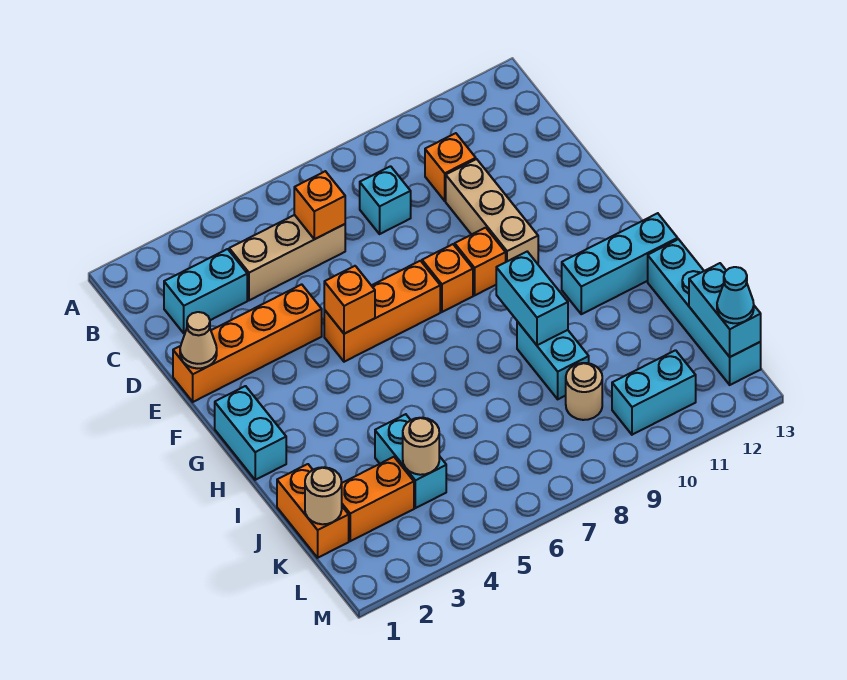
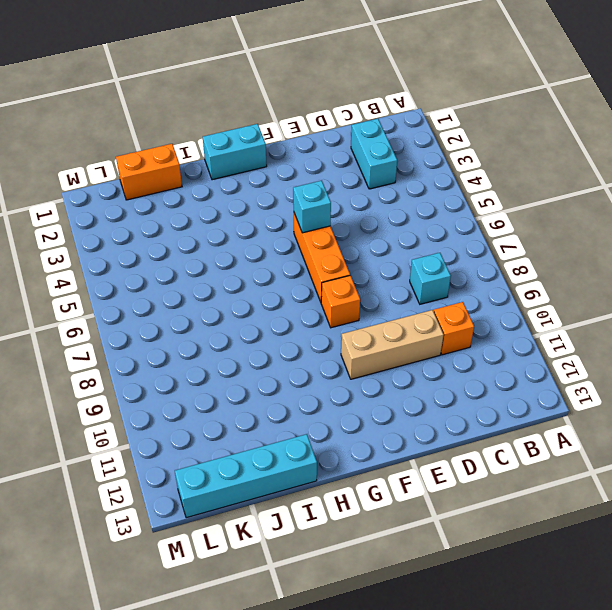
cyan brick F5 level 2 -> orange brick F5 level 2
none -> tan brick C4:C6 level 1
none -> orange brick E1:E4 level 1
none -> orange brick F9 level 1

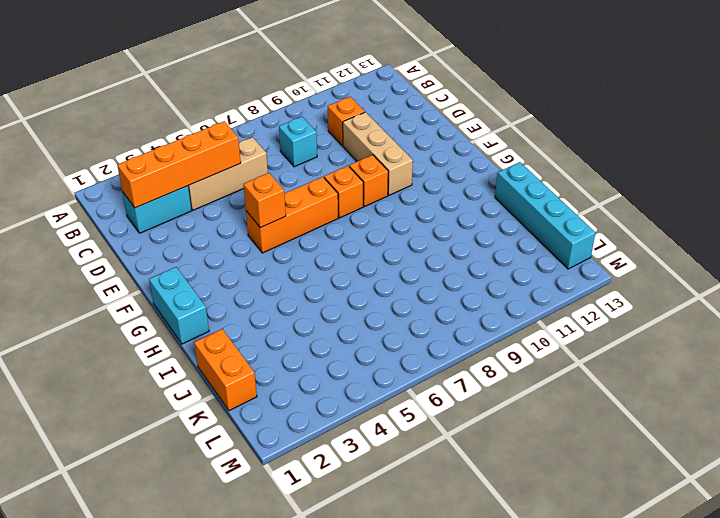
orange brick C2:C5 level 2 -> orange brick E1:E4 level 1
none -> cyan brick H11:H13 level 1
none -> cyan brick I9:J9 level 1
none -> cyan brick J4:K4 level 1

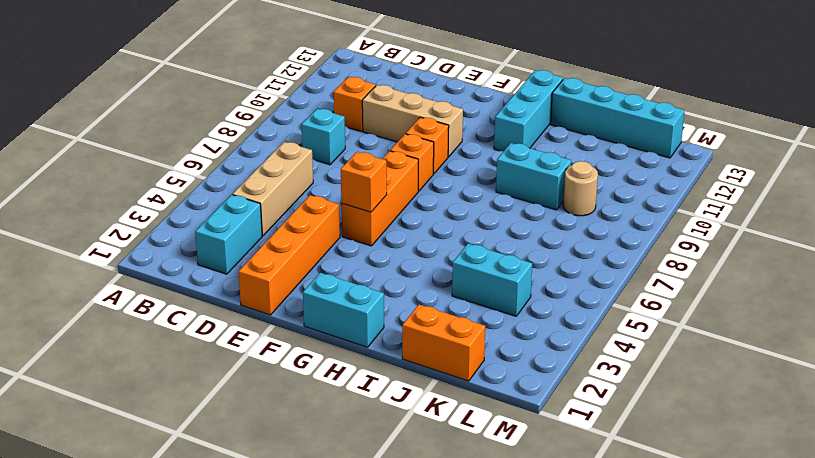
none -> orange brick K2:K3 level 1
none -> cyan brick L10:L11 level 1
none -> orange brick C6 level 2

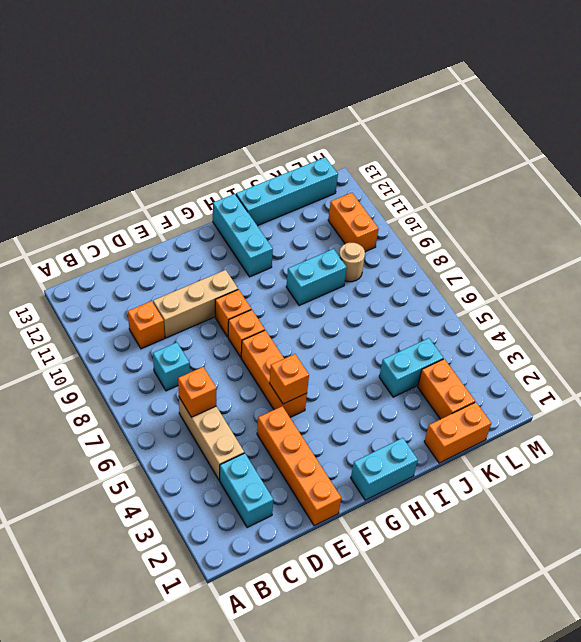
orange brick L10:L11 level 1 -> cyan brick L10:L11 level 1
none -> tan cone E1 level 2
none -> cyan brick H9:I9 level 2
none -> tan round brick K1 level 2

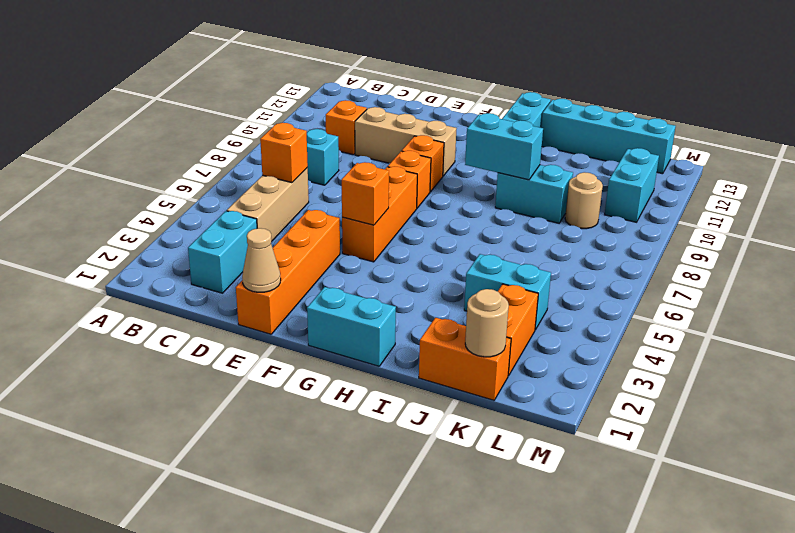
none -> tan round brick K4 level 2
none -> cyan brick K13:L13 level 2
none -> cyan cone L13 level 3

